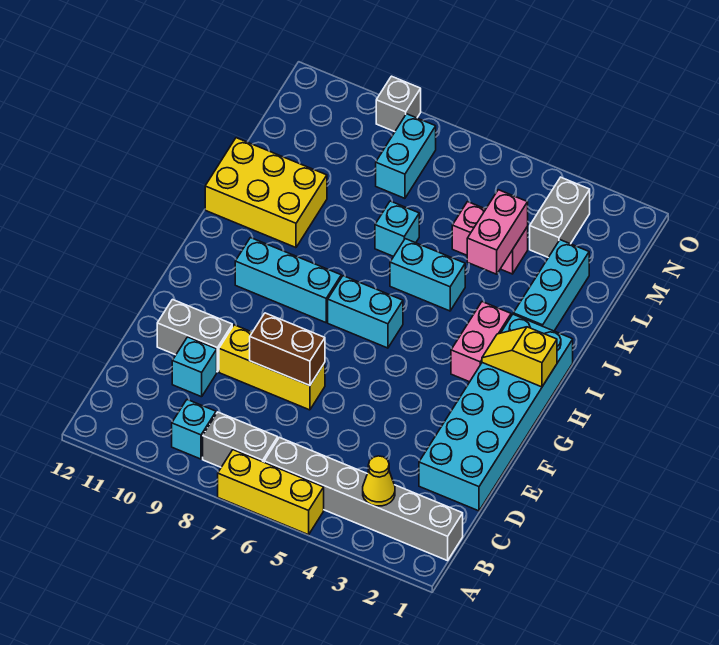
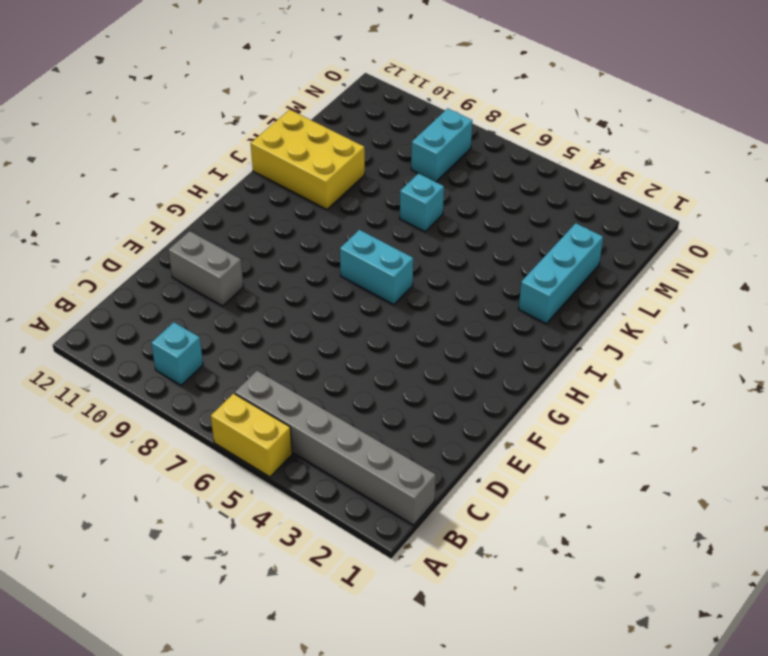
yellow brick A5:A6 level 1 -> yellow brick A5:A7 level 1
none -> grey brick B7:B8 level 1
none -> cyan brick D1:I2 level 1
none -> cyan brick D10 level 1

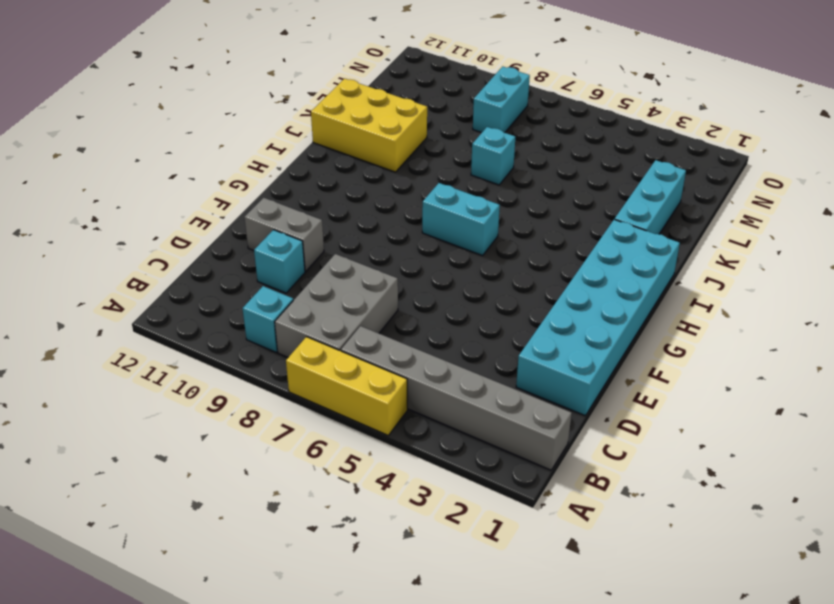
grey brick B7:D8 level 1 -> grey brick B7:B8 level 1
none -> yellow brick E7:E9 level 1
none -> pink brick H3:I3 level 1
none -> cyan brick H8:H10 level 1

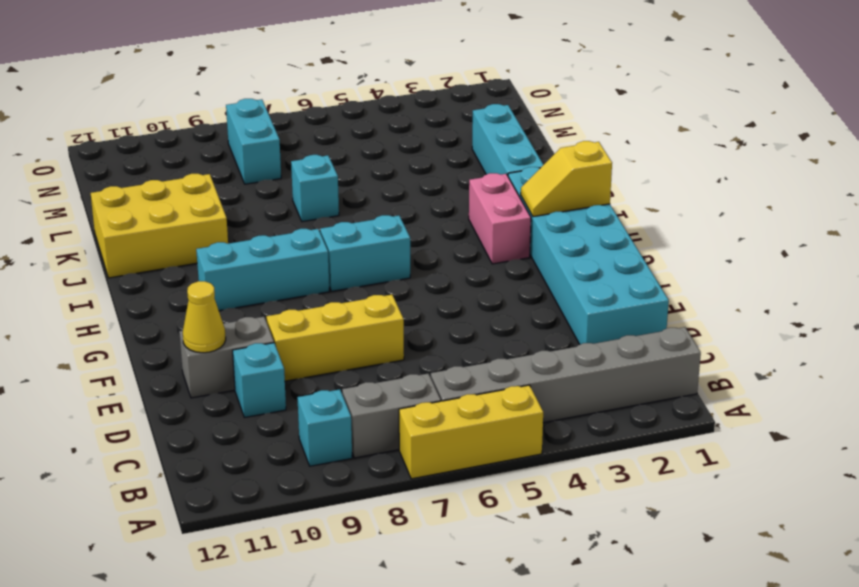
yellow cone E11 level 2 -> yellow cone B3 level 2
none -> cyan brick J5:J6 level 1
none -> pink brick L4:L5 level 1
none -> grey brick M3:N3 level 1

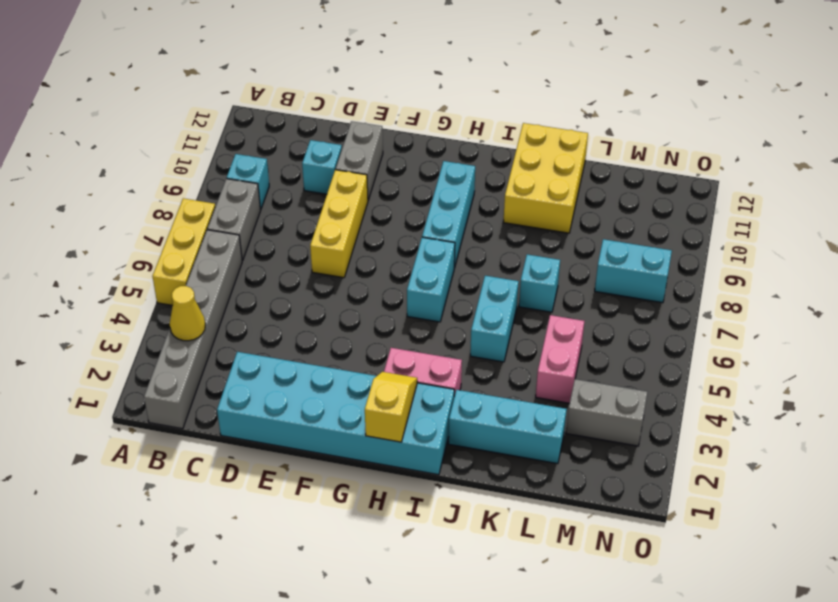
none -> grey brick O9 level 1
none -> brown brick E7:E8 level 2
none -> pink brick K4:L4 level 2

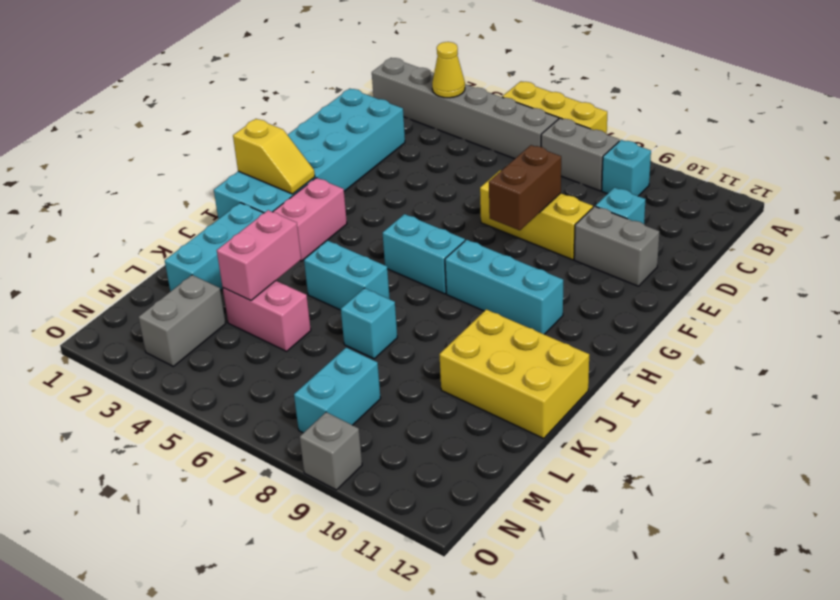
brown brick E8:F8 level 2 -> brown brick E7:E8 level 2

